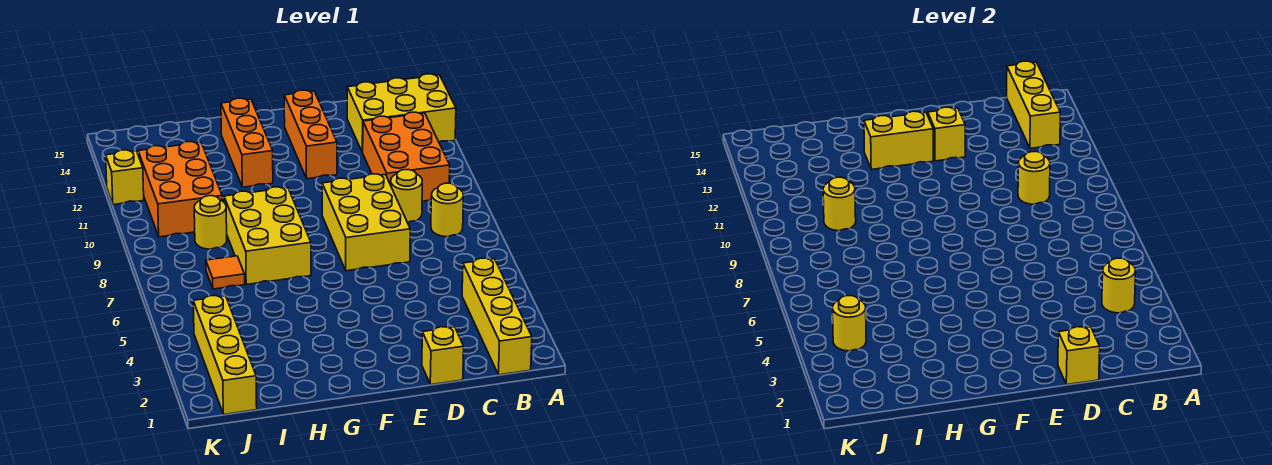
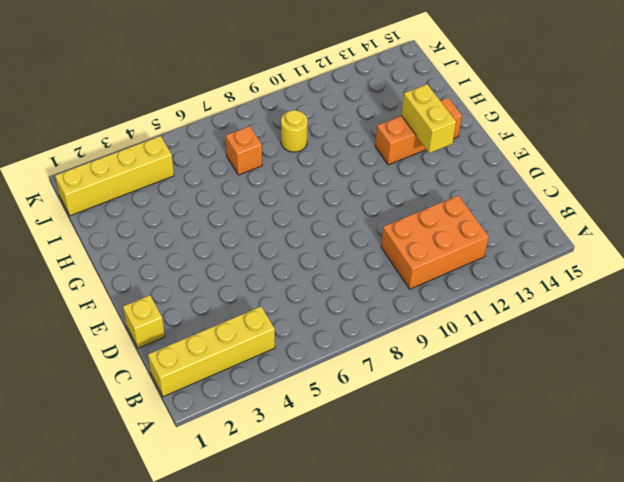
orange brick I7 level 1 -> orange tile I7 level 1
none -> yellow brick A13:C14 level 1
none -> yellow round brick B8 level 1
none -> yellow round brick C9 level 1

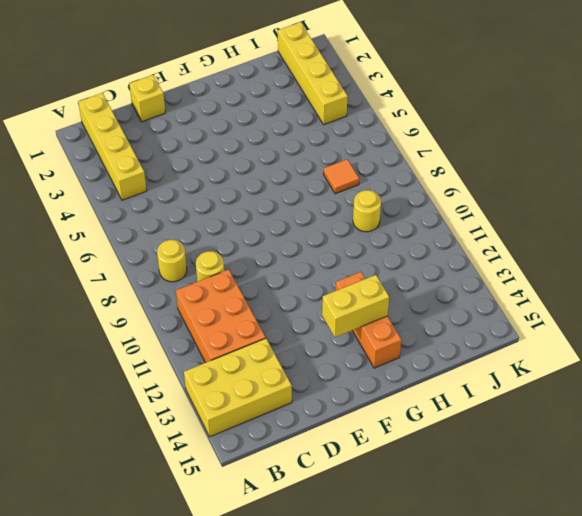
none -> yellow brick D7:E9 level 1
none -> orange brick E12:E14 level 1
none -> yellow brick G7:H9 level 1

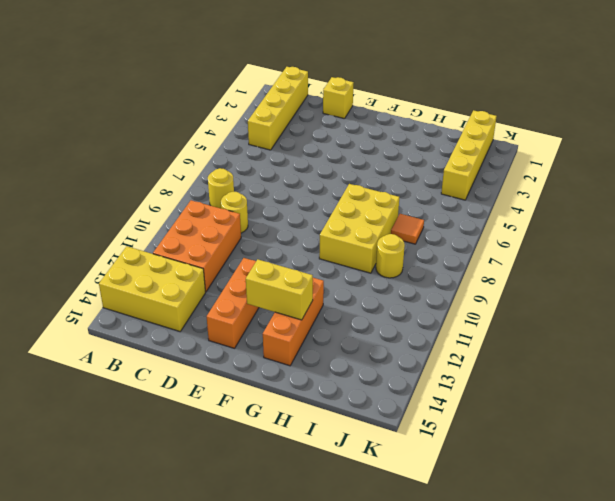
none -> yellow brick D7:E9 level 1
none -> orange brick I10:J12 level 1
none -> yellow brick K12 level 1

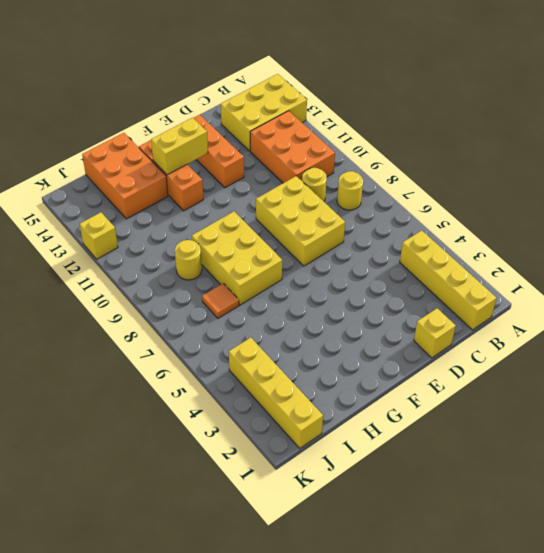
orange brick H13:I15 level 1 -> orange brick I10:J12 level 1
none -> yellow round brick B4 level 2
none -> yellow brick B13:B15 level 2
none -> yellow round brick C10 level 2

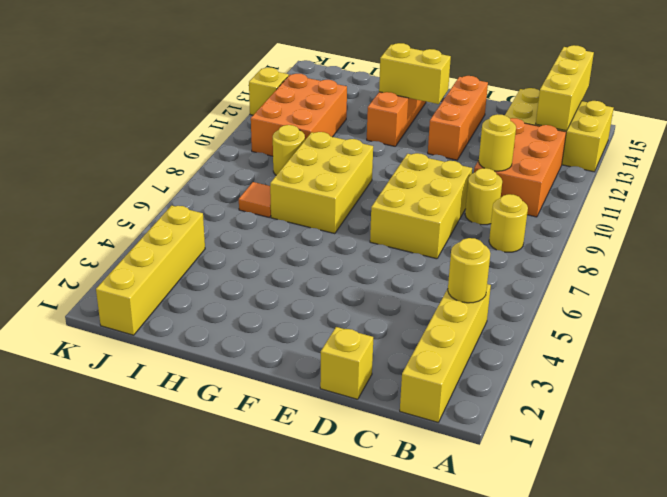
none -> yellow brick D1 level 2
none -> yellow brick E13 level 2
none -> yellow round brick I10 level 2

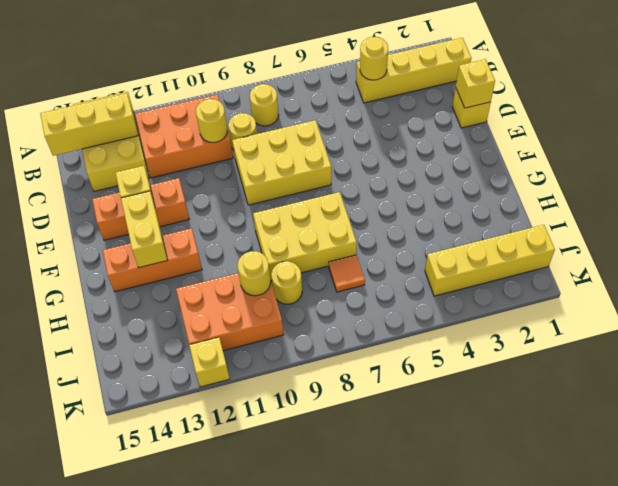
none -> yellow round brick J4 level 2

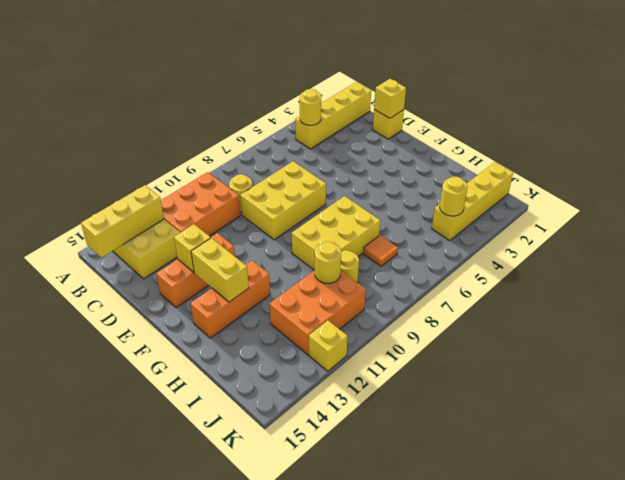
none -> yellow round brick B8 level 1
none -> yellow round brick C10 level 2

